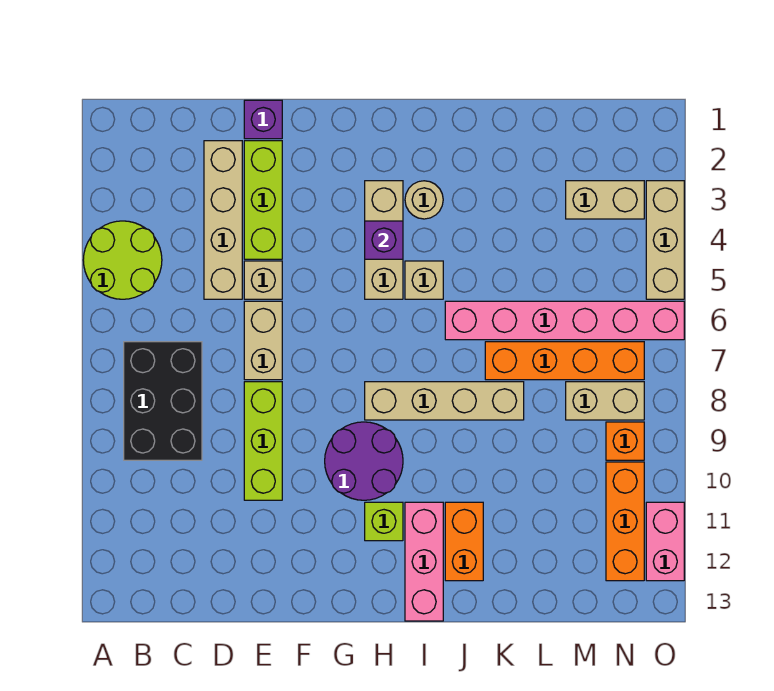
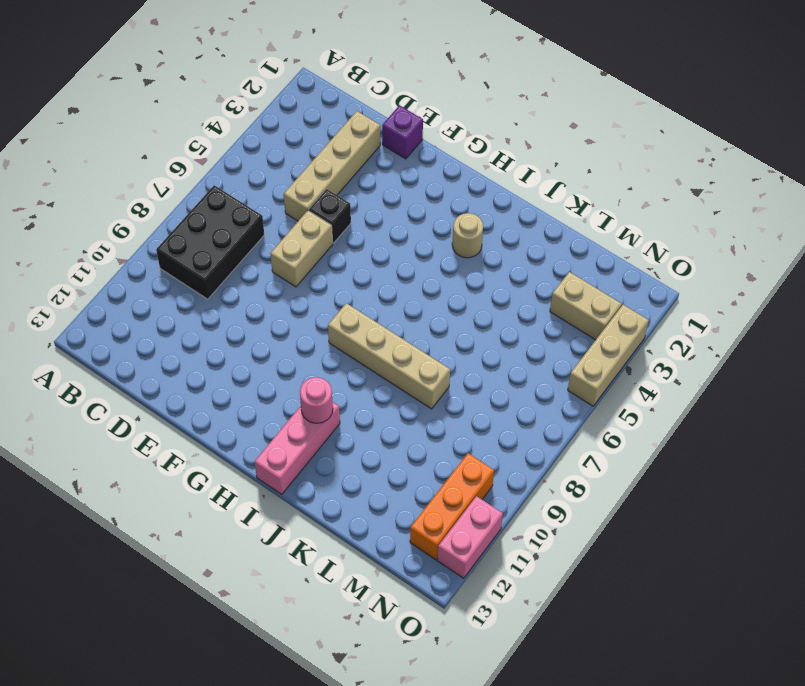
black brick E5 level 1 -> tan brick E5 level 1
pink round brick I11 level 2 -> none
none -> lime round brick A4:B5 level 1
none -> lime brick E2:E4 level 1
none -> lime brick E8:E10 level 1

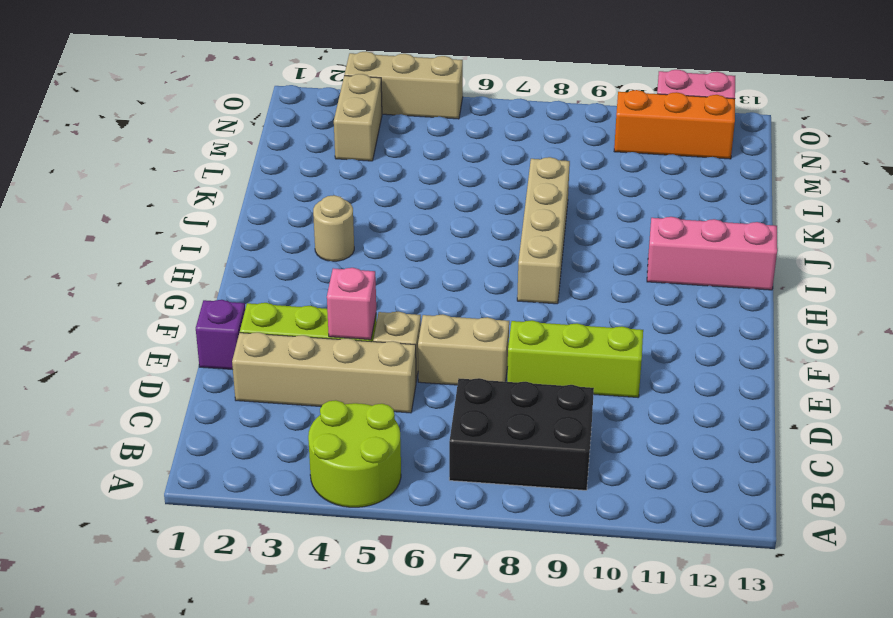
pink brick E4 level 2 -> none
none -> purple round brick G9:H10 level 1
none -> tan brick H3:H5 level 1
none -> lime brick H11 level 1

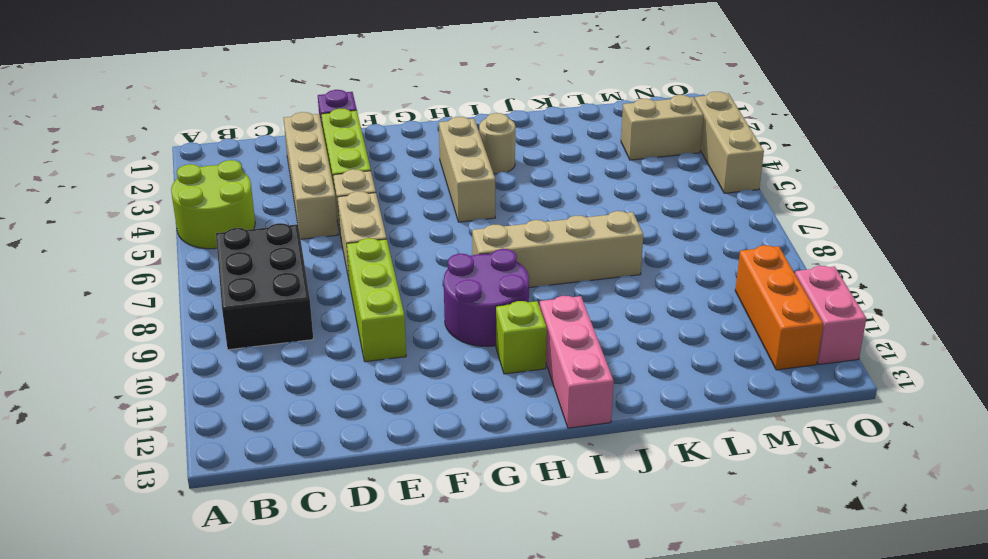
none -> tan brick I5 level 1
none -> pink brick J6:O6 level 1
none -> orange brick J11:J12 level 1

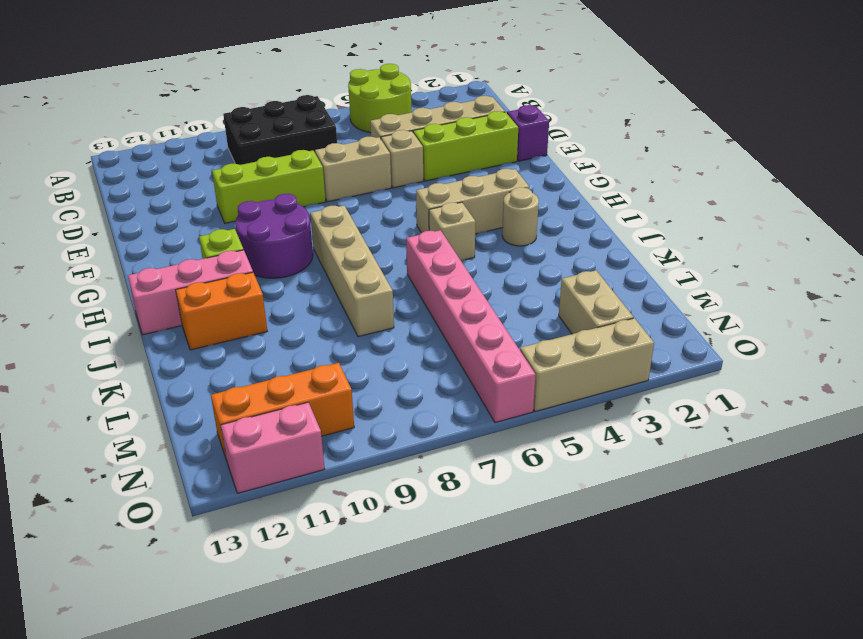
none -> orange brick K7:N7 level 1
none -> tan brick M8:N8 level 1
none -> orange brick N9 level 1

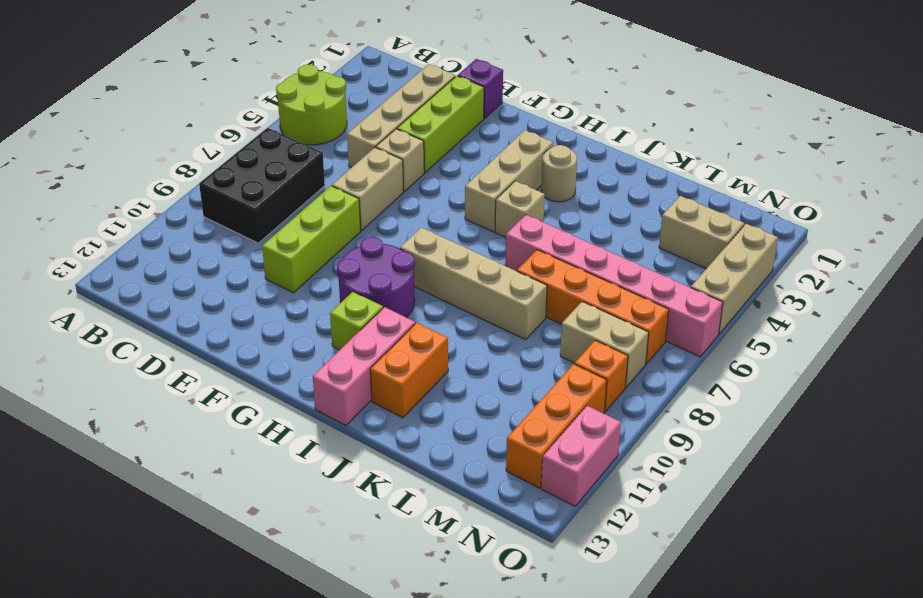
none -> purple brick H4 level 2

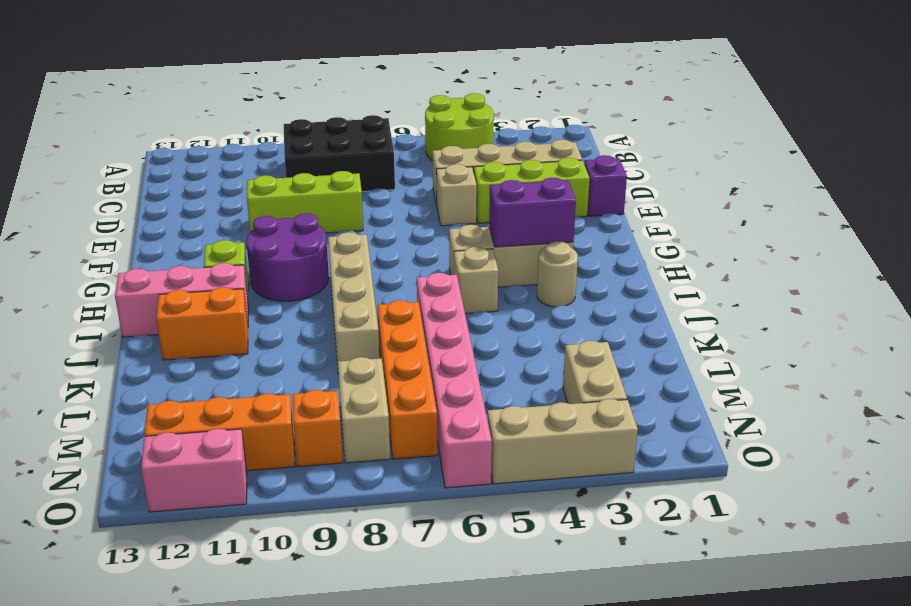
purple brick H3:H4 level 2 -> purple brick H4 level 2
none -> tan brick E6:E7 level 1

